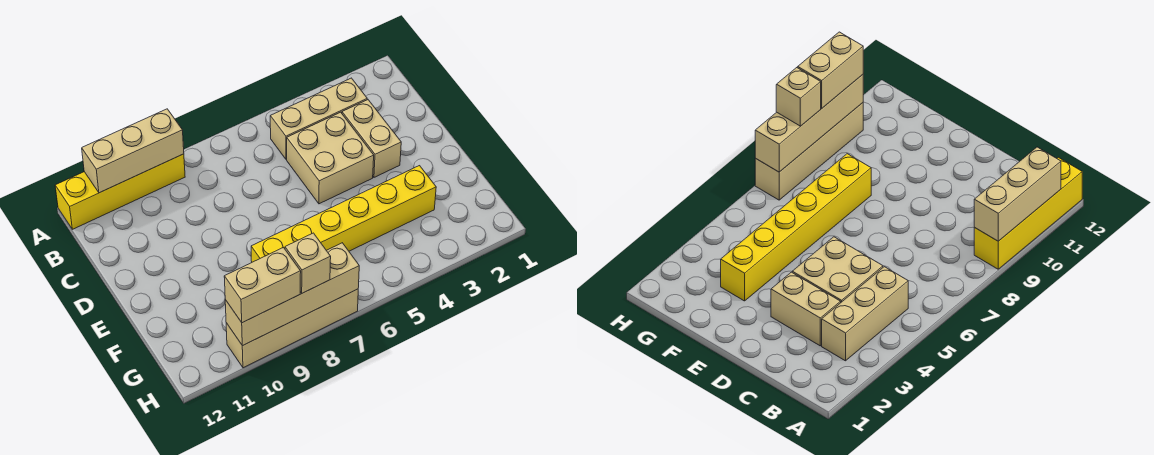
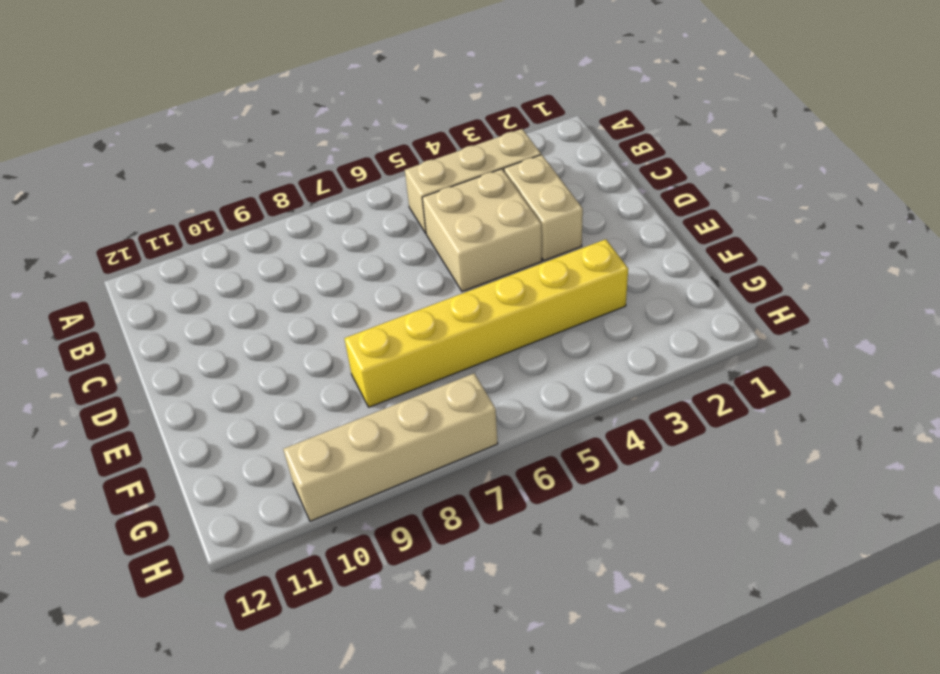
none -> yellow brick A9:A12 level 1
none -> tan brick A9:A11 level 2

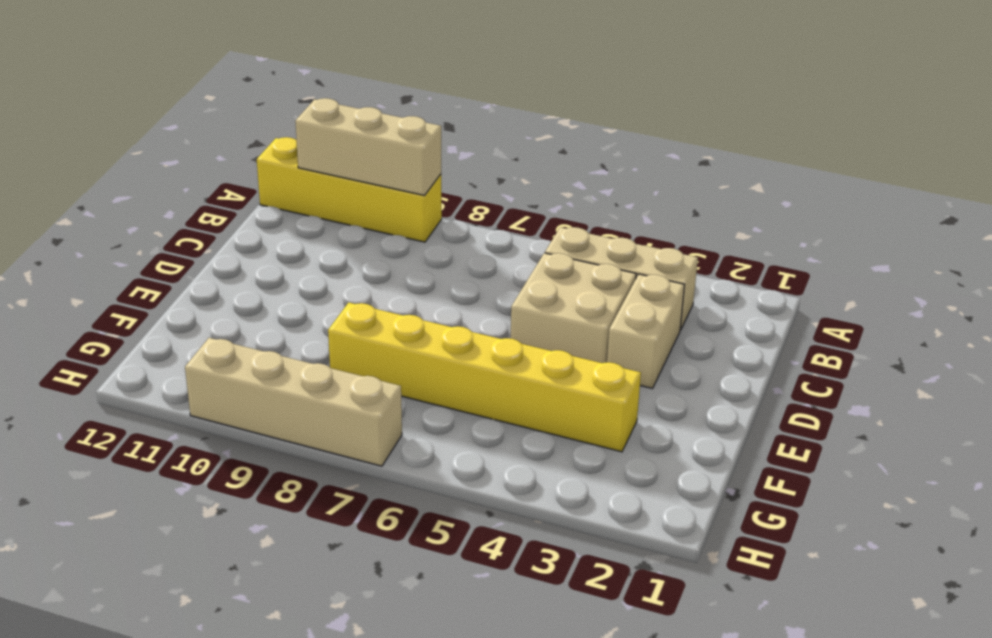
none -> tan brick H7:H10 level 2
none -> tan brick H8 level 3

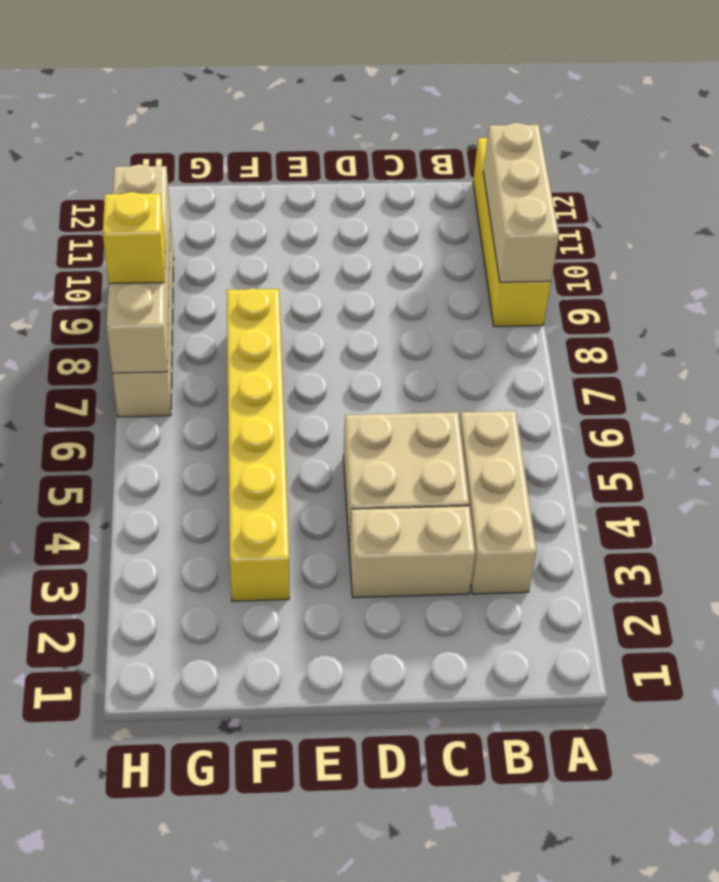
yellow brick H8 level 3 -> tan brick H8 level 3
none -> tan brick H9:H10 level 3

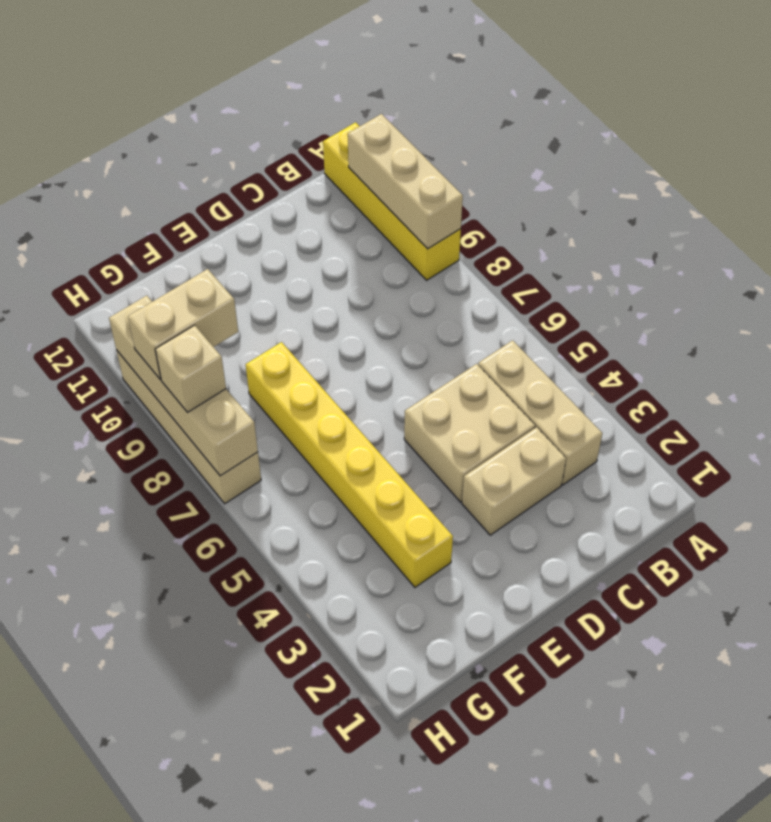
tan brick G9:H9 level 3 -> tan brick H9:H10 level 3

